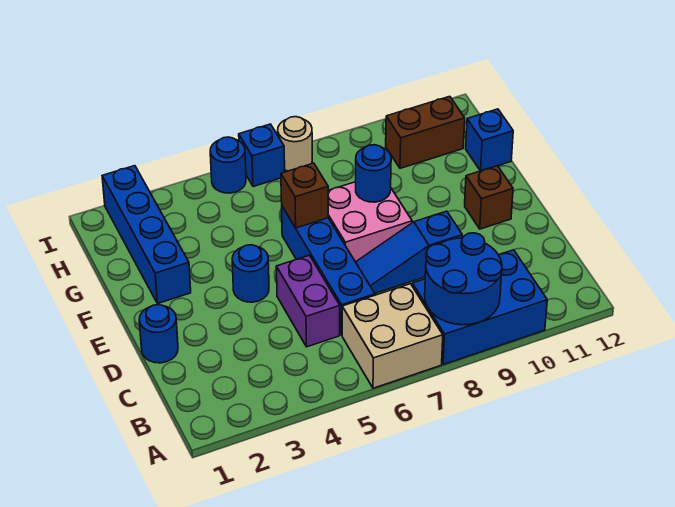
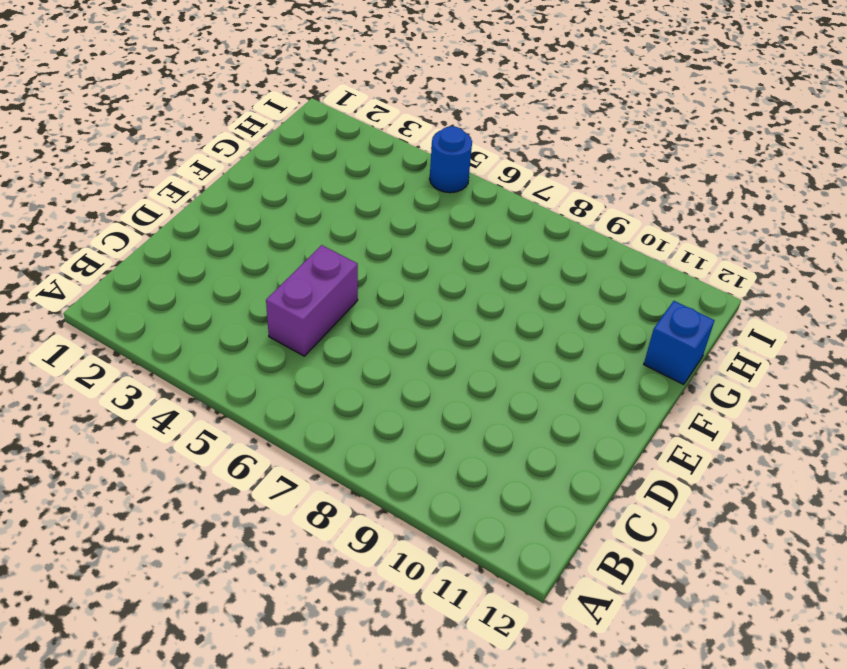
none -> tan brick A6:B7 level 1
none -> blue brick A8:B10 level 1
none -> blue brick C6:F6 level 1

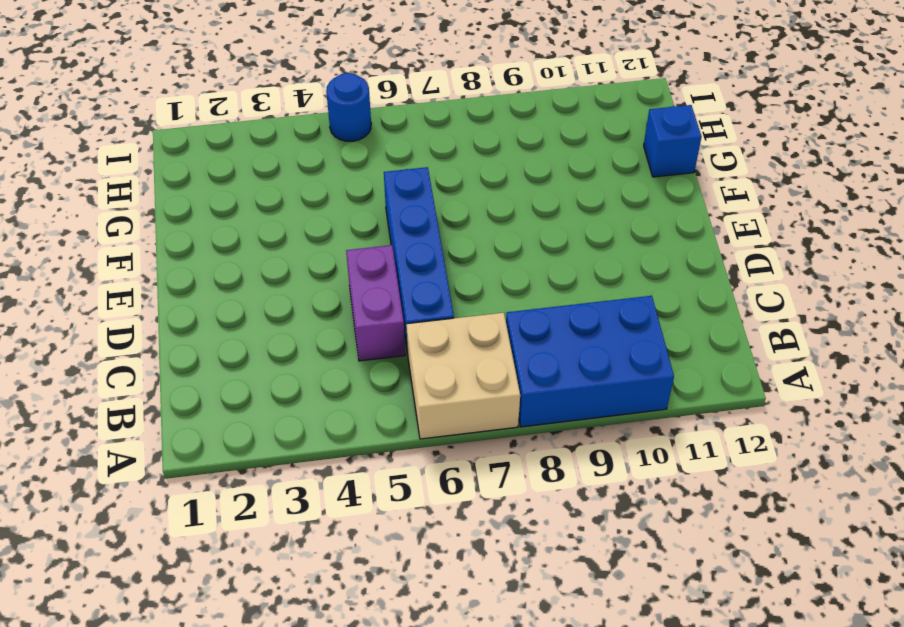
none -> blue round brick D1 level 1
none -> blue slope D7:D9 level 1 top 9
none -> blue round brick E4 level 1

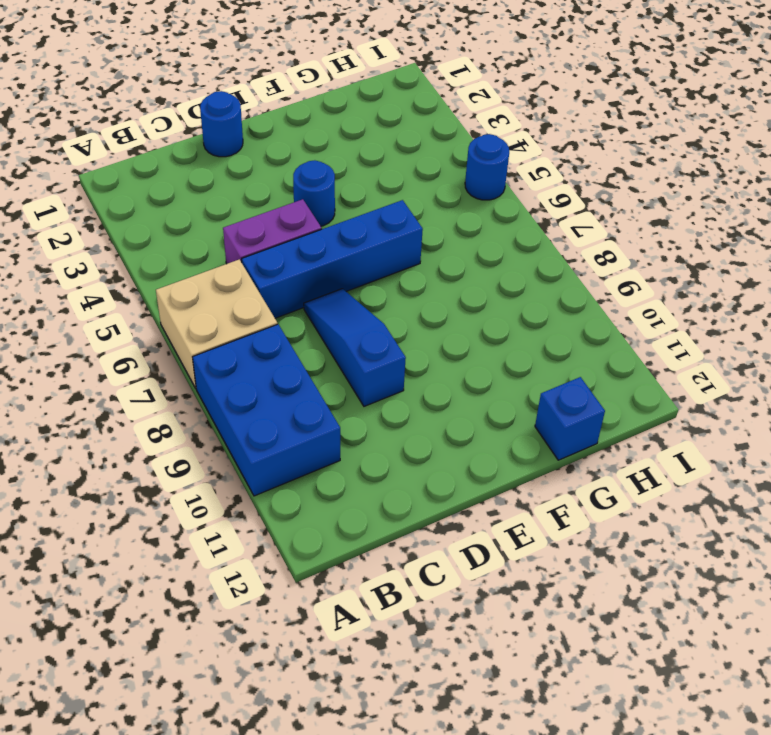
none -> pink brick E7:F8 level 1
none -> brown brick E11 level 1
none -> blue brick F2:I2 level 1

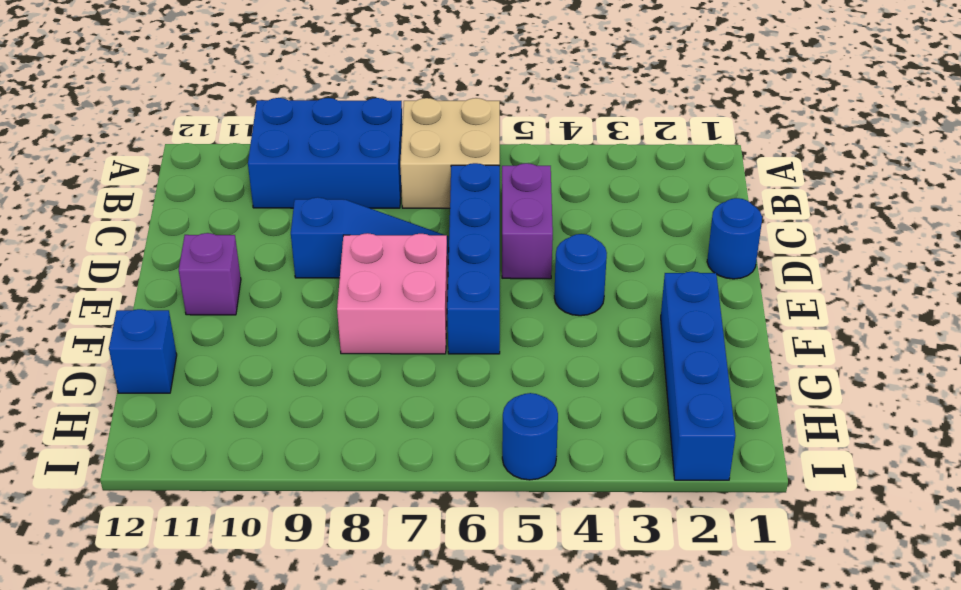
purple brick E11 level 1 -> brown brick E11 level 1
none -> brown brick H10:H11 level 1
none -> blue brick I6 level 1
none -> tan round brick I7 level 1

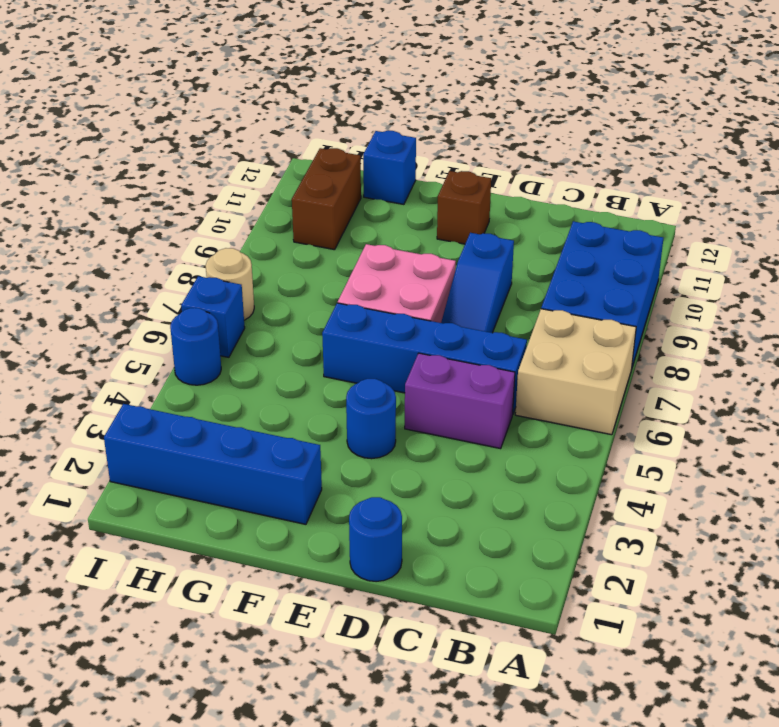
none -> blue round brick A8:B9 level 2
none -> brown brick F6 level 2
none -> blue round brick F8 level 2

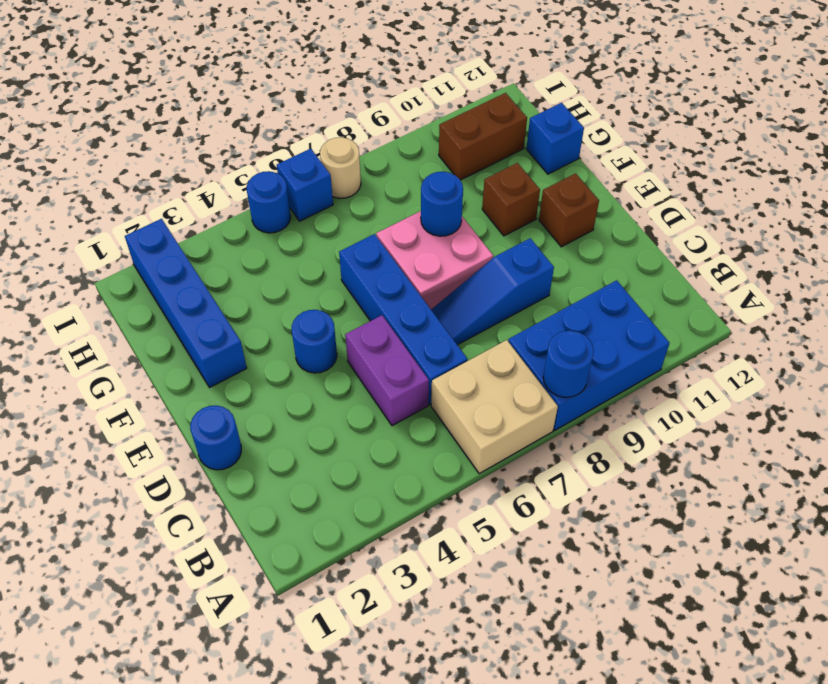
blue round brick A8 level 2 -> blue round brick A8:B9 level 2
brown brick F10 level 1 -> brown brick F6 level 2

